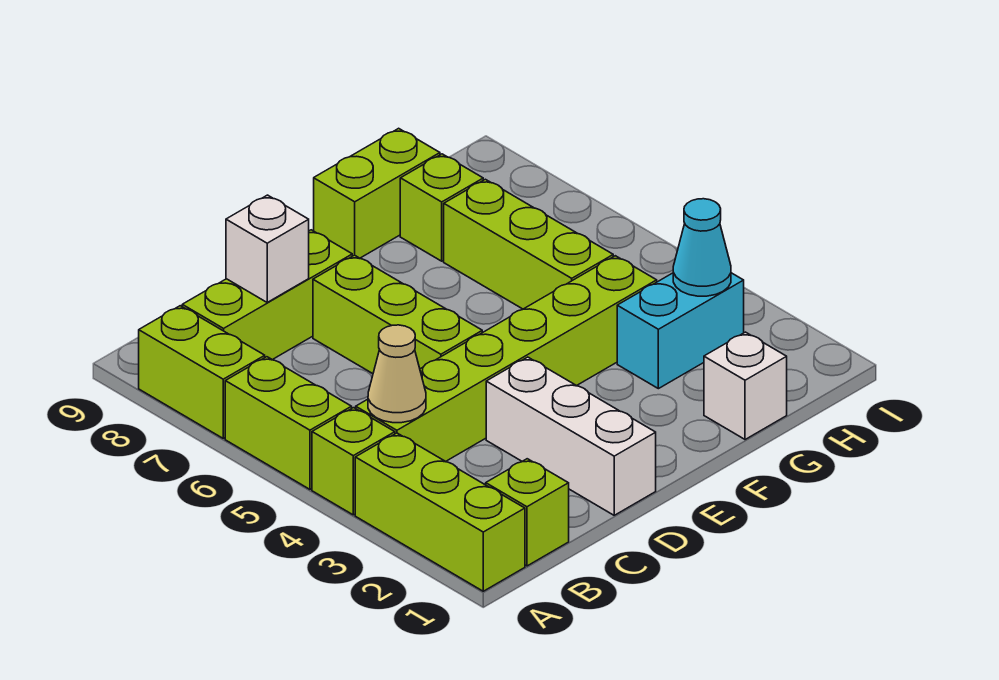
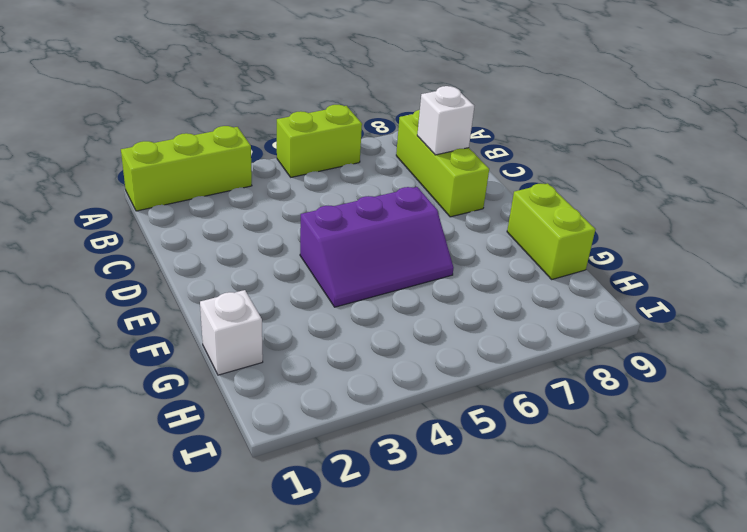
purple slope E4:F6 level 1 top E -> lime brick B4:G4 level 1
none -> lime brick A4 level 1
none -> lime brick A7:A8 level 1
none -> lime brick B1 level 1

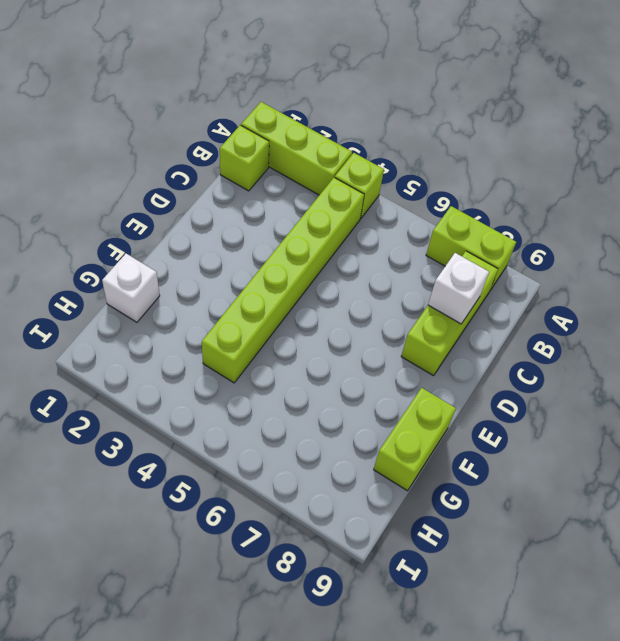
none -> lime brick A5:A6 level 1
none -> white brick D1:D3 level 1
none -> lime brick D5:D7 level 1

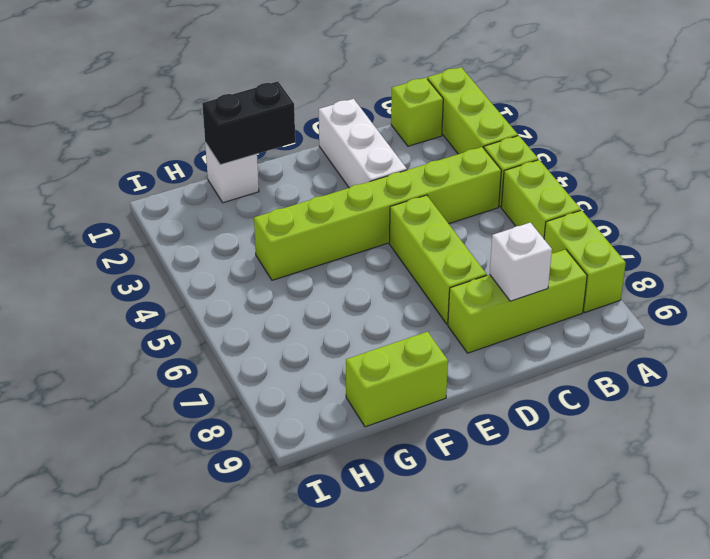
black brick F1:G1 level 2 -> none
none -> cyan brick G3:H3 level 1
none -> lime brick G5:G7 level 1
none -> lime brick G8 level 1

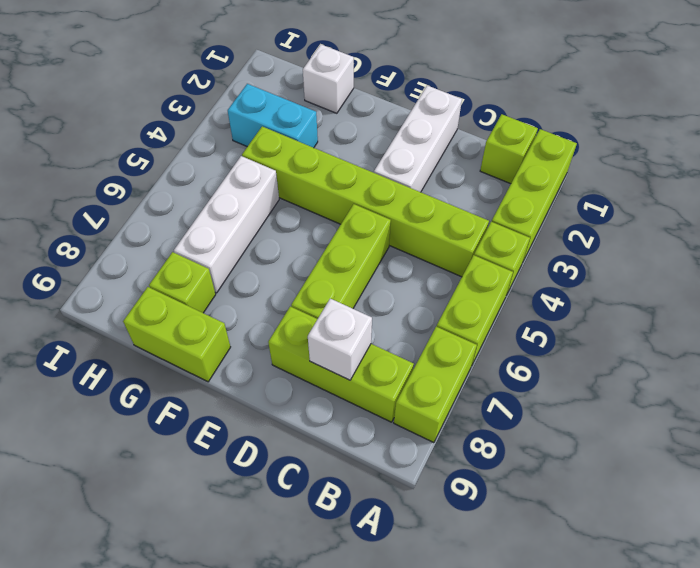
white brick G5:G7 level 1 -> lime brick G5:G7 level 1
none -> tan cone B4 level 2
none -> cyan cone H3 level 2

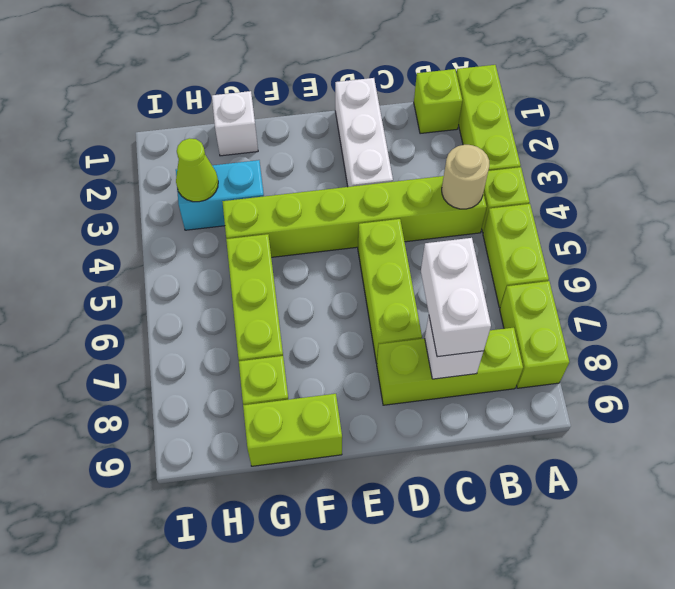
tan round brick B4 level 2 -> tan cone B4 level 2
white brick C7:C8 level 3 -> none
lime cone H3 level 2 -> cyan cone H3 level 2

